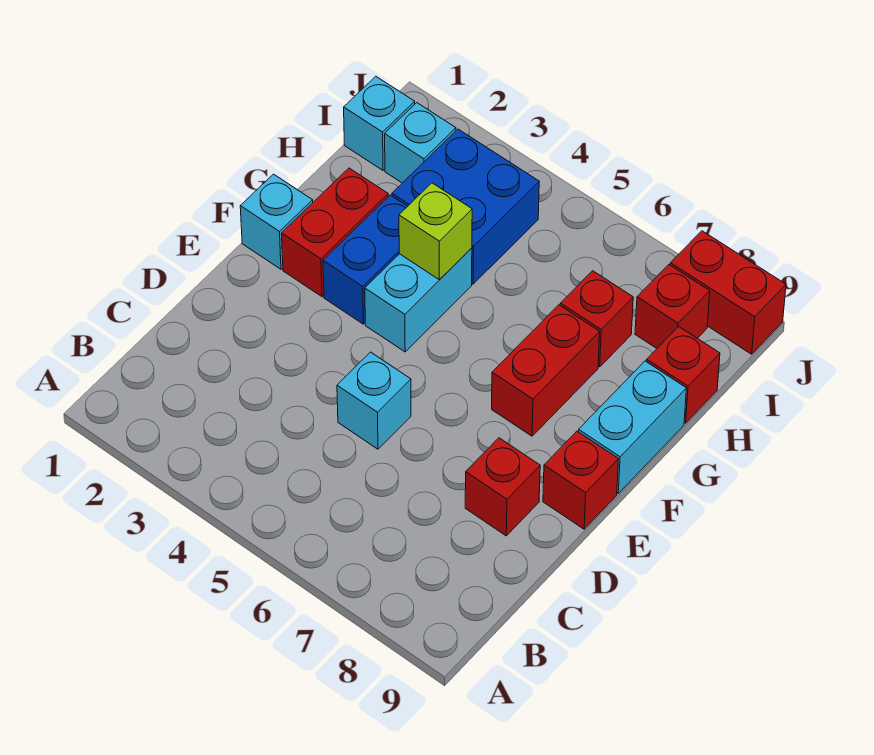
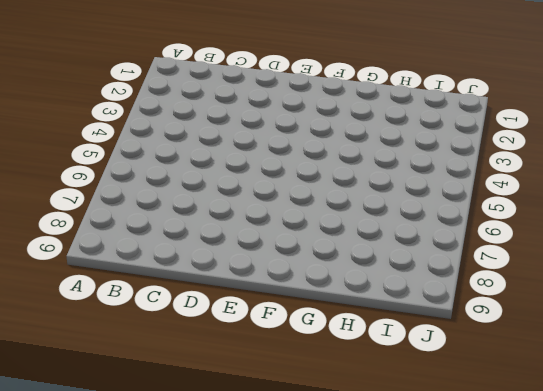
none -> cyan brick D5 level 1
none -> red brick D8 level 1
none -> red brick E9 level 1

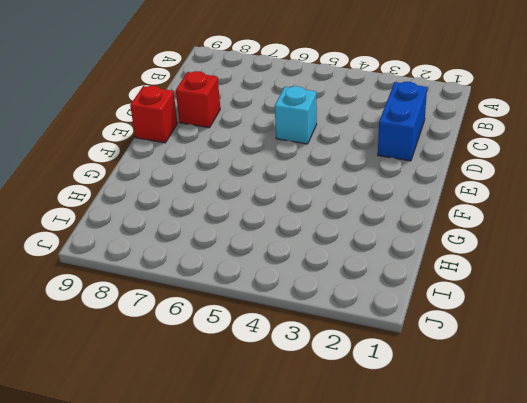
blue brick C2:D2 level 1 -> blue brick F3:G3 level 1
none -> cyan brick F1 level 1
none -> red brick F2:G2 level 1
none -> cyan brick F4:G4 level 1

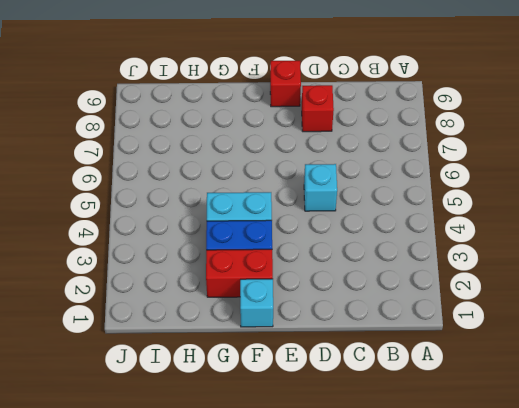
none -> red brick F7:G7 level 1
none -> cyan brick F9:G9 level 1
none -> blue brick H3:I4 level 1

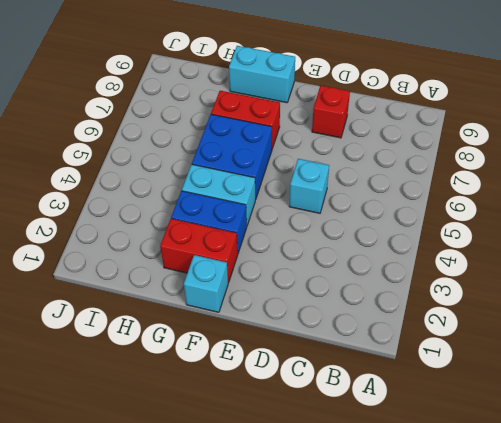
blue brick F5:G6 level 1 -> blue brick H3:I4 level 1
none -> red brick E9 level 1
none -> red brick H7 level 1
none -> red brick H9 level 1

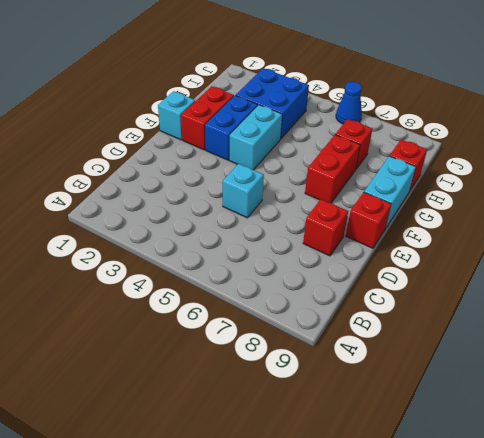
blue cone J6 level 1 -> none
none -> cyan brick I1 level 1
none -> cyan brick I2 level 1
none -> red brick I8 level 1

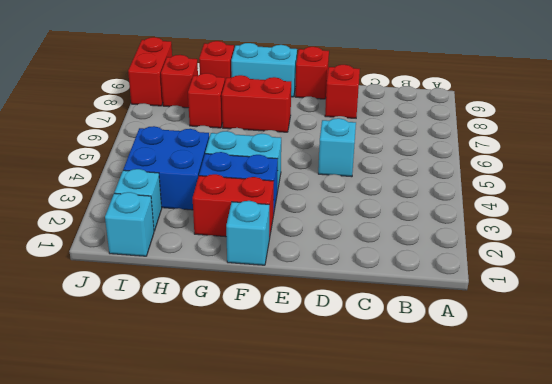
none -> lime brick G4 level 2

